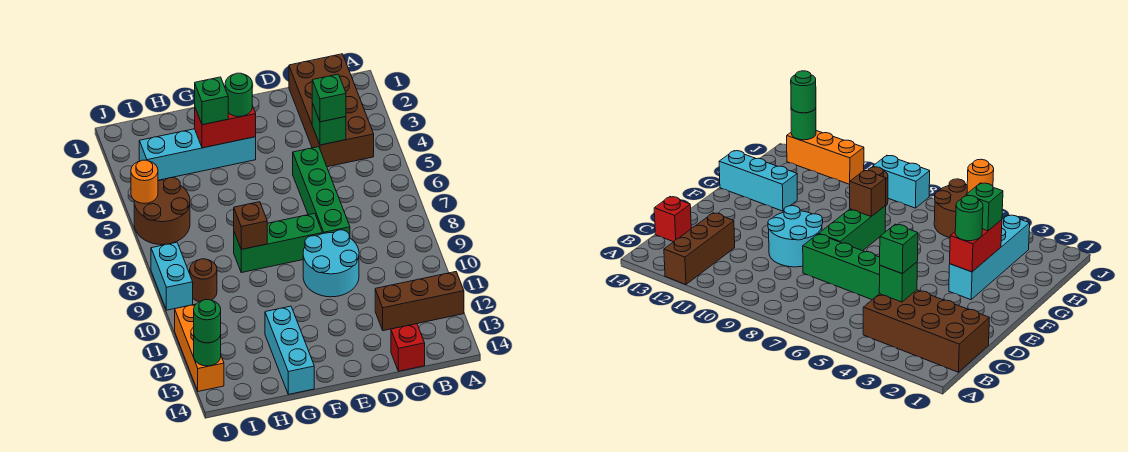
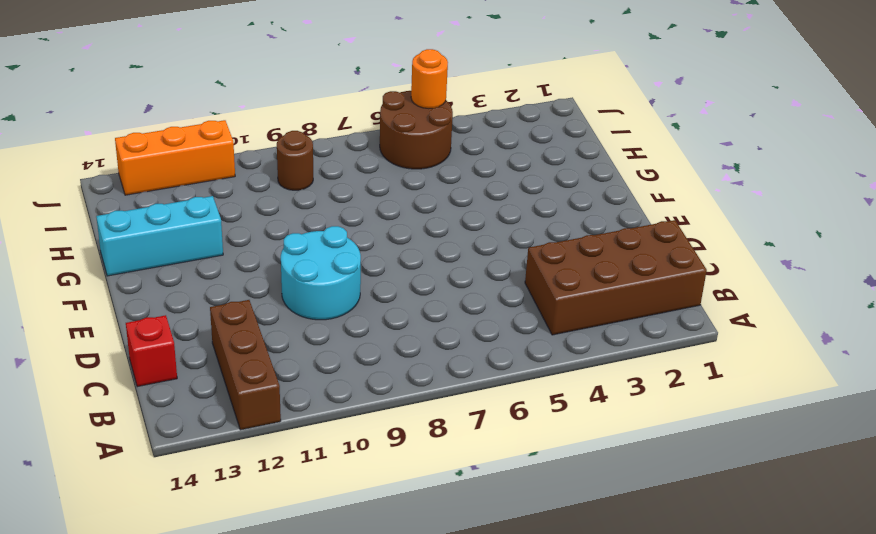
none -> green brick D5:D8 level 1
none -> green brick E8:G8 level 1
none -> cyan brick F3:I3 level 1

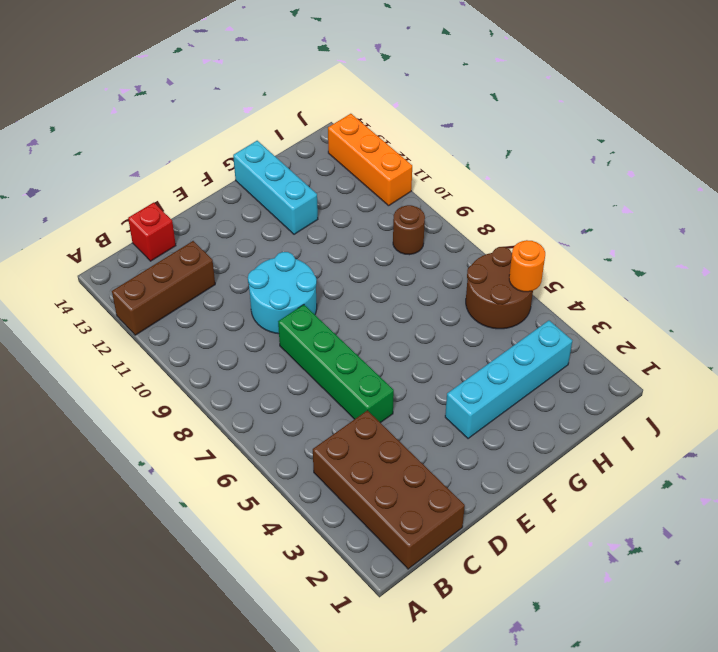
none -> green brick E8:G8 level 1
none -> cyan brick J8:J9 level 1
none -> green brick C4 level 2

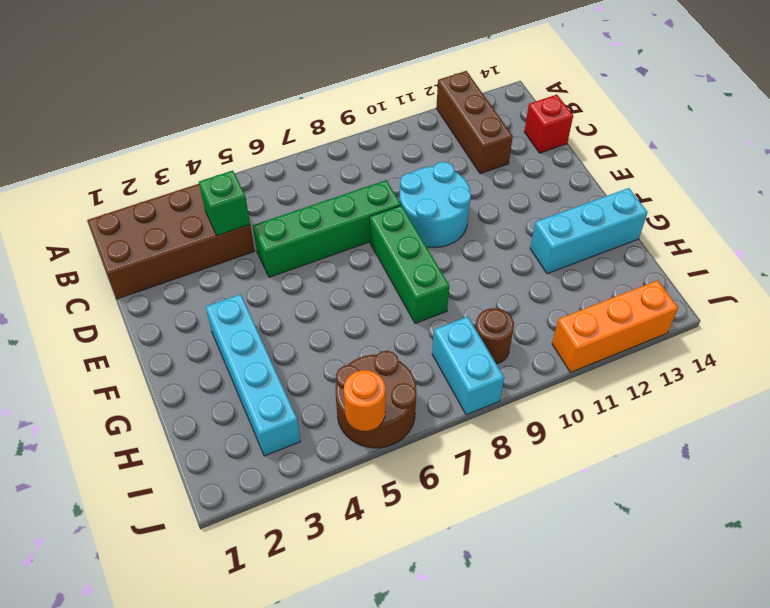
cyan brick I8:J8 level 1 -> cyan brick J8:J9 level 1
none -> red brick F3:G3 level 2
none -> brown brick G8 level 2
none -> green round brick J13 level 2

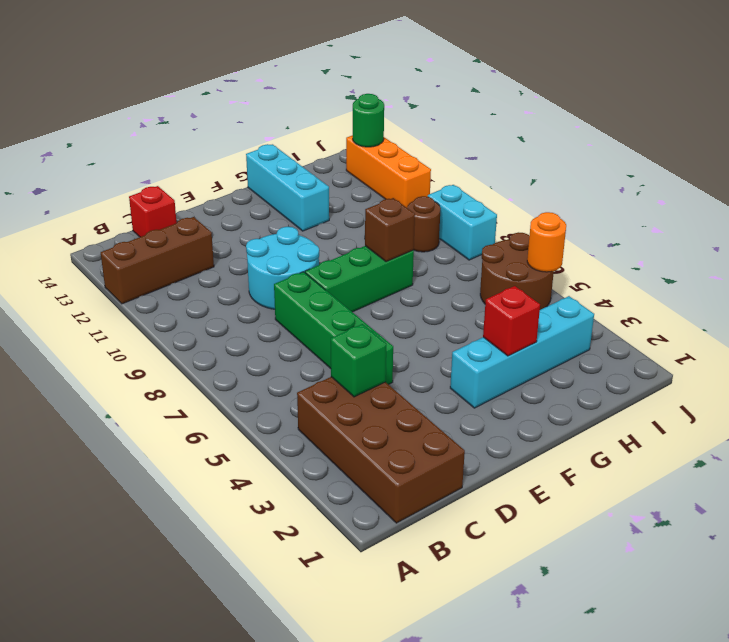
red brick G3 level 2 -> red brick F3:G3 level 2
none -> green brick C4 level 3
none -> green round brick F3 level 3
none -> green brick G3 level 3

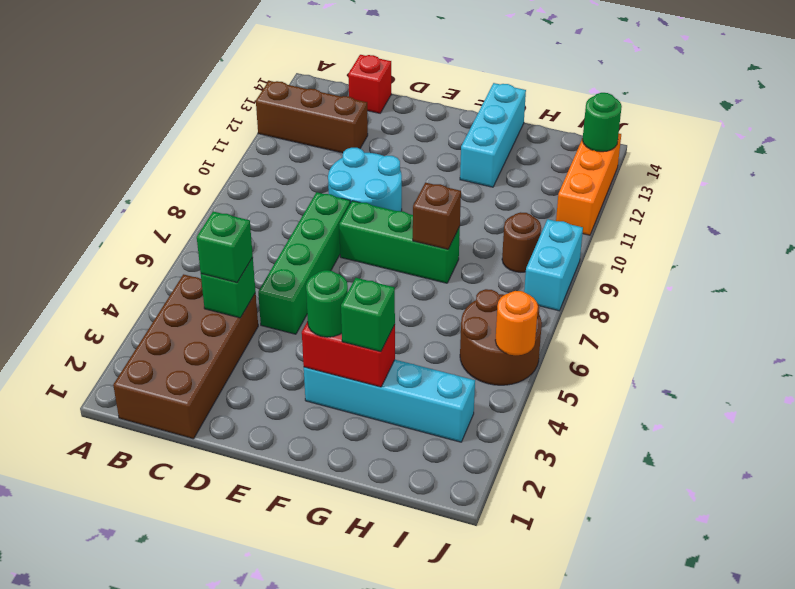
none -> green round brick J13 level 3

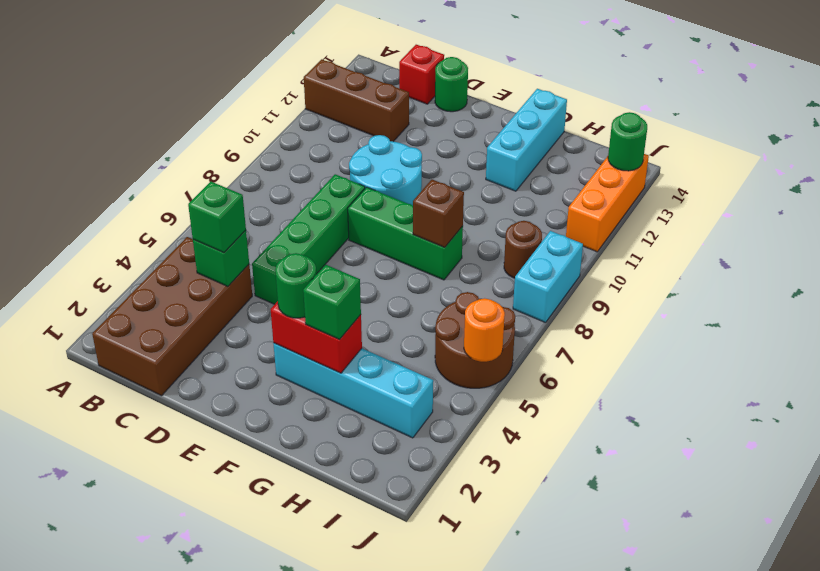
green round brick D14 level 1 -> green round brick J13 level 3

